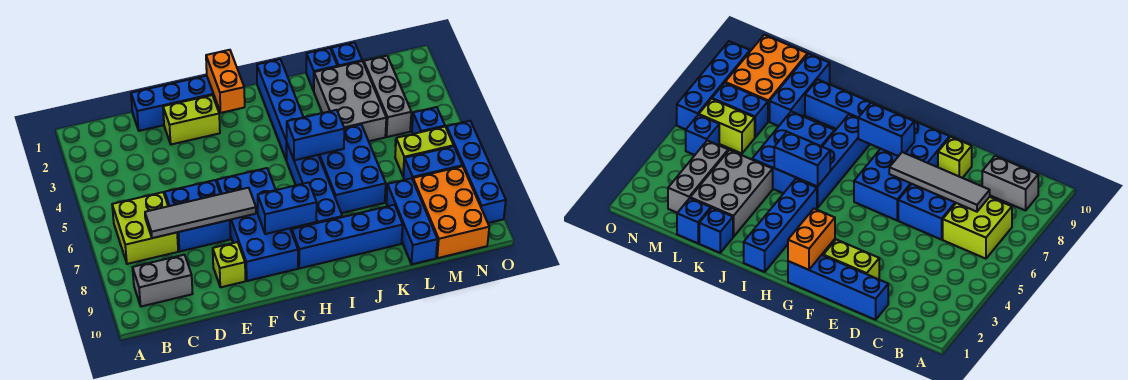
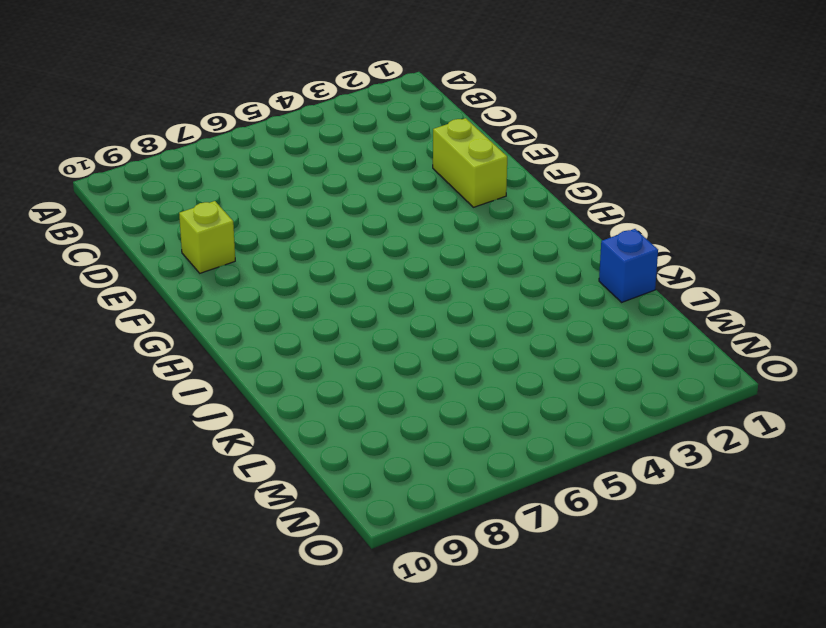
none -> lime brick B6:C7 level 1
none -> grey brick B9:C9 level 1
none -> blue brick D1:G1 level 1

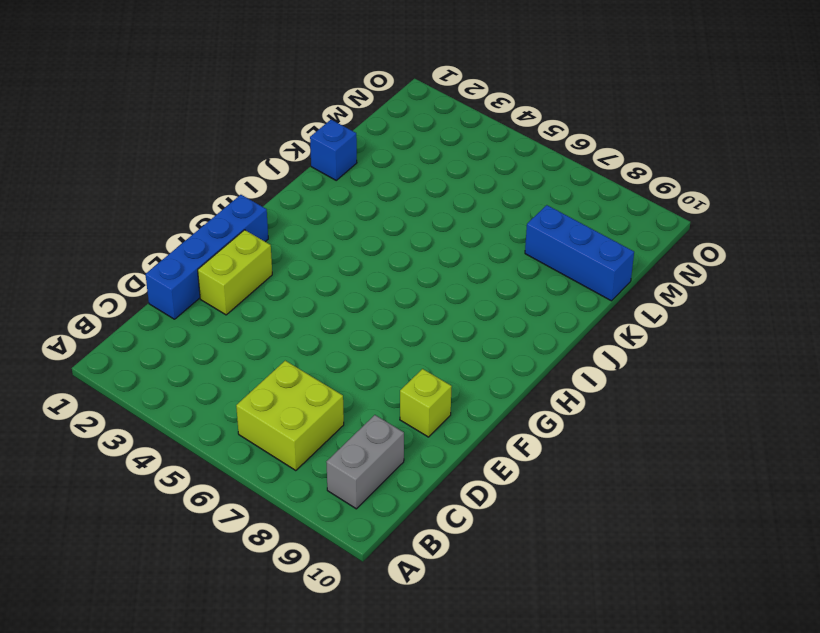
none -> blue brick D6:E7 level 1
none -> blue brick F6:G9 level 1
none -> blue brick H9:K9 level 1

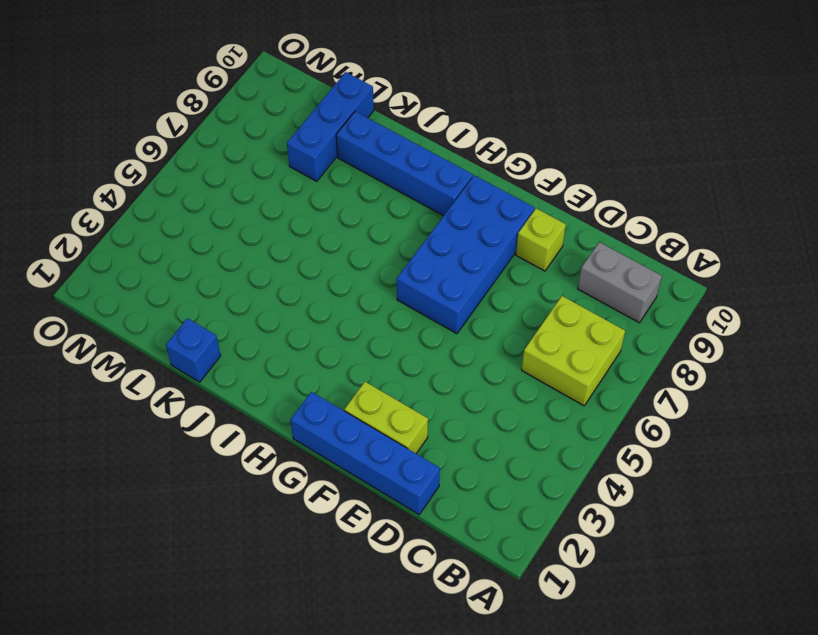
none -> blue brick D6:E7 level 1
none -> blue brick I1:I4 level 1
none -> blue brick I5:I8 level 1

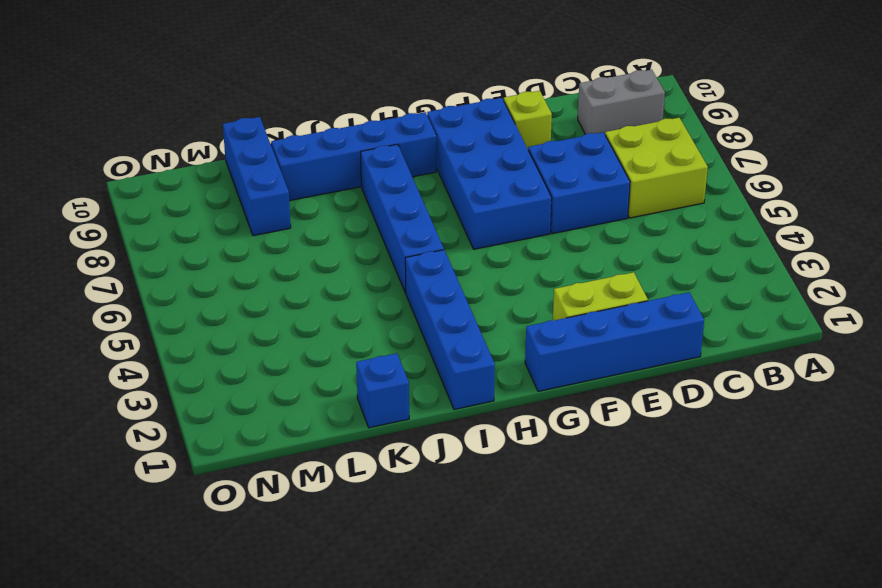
none -> blue brick J5:K7 level 1
none -> grey brick K2:L4 level 1
none -> blue brick L1 level 1

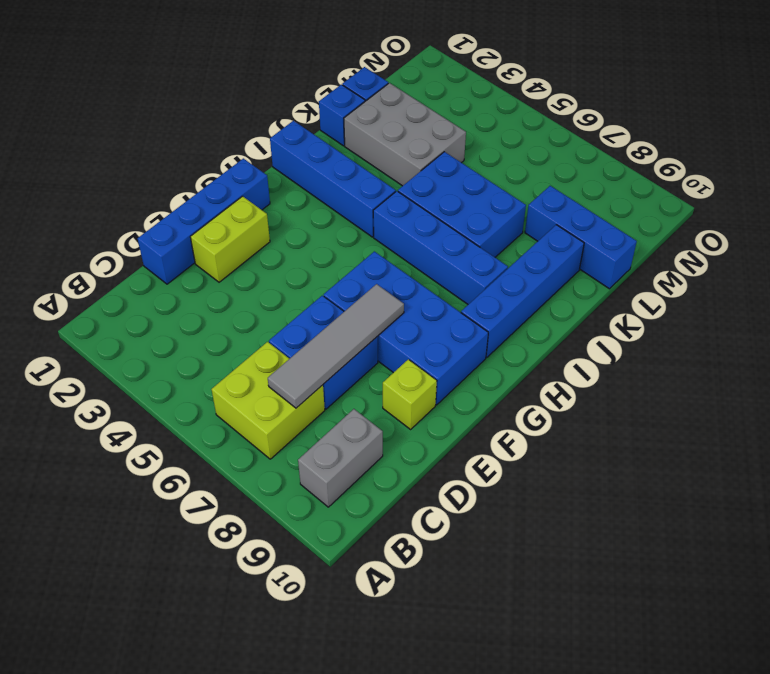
none -> grey brick M2:M4 level 1
none -> lime brick M6:N6 level 1
none -> blue brick M7:N7 level 1

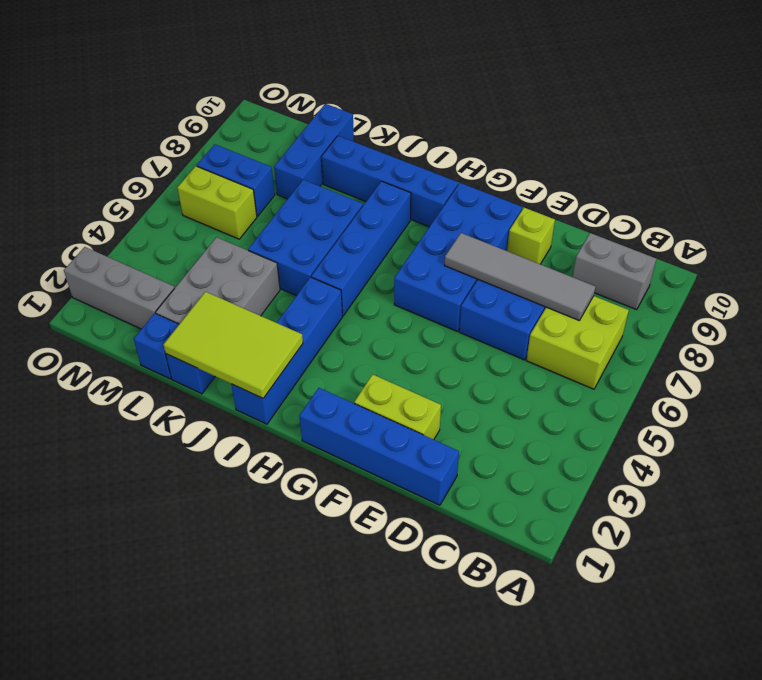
lime tile I1:K2 level 2 -> none
grey brick M2:O2 level 1 -> grey brick M2:M4 level 1
none -> orange brick M8:N10 level 1
none -> blue brick N5 level 1
none -> blue brick O6:O9 level 1

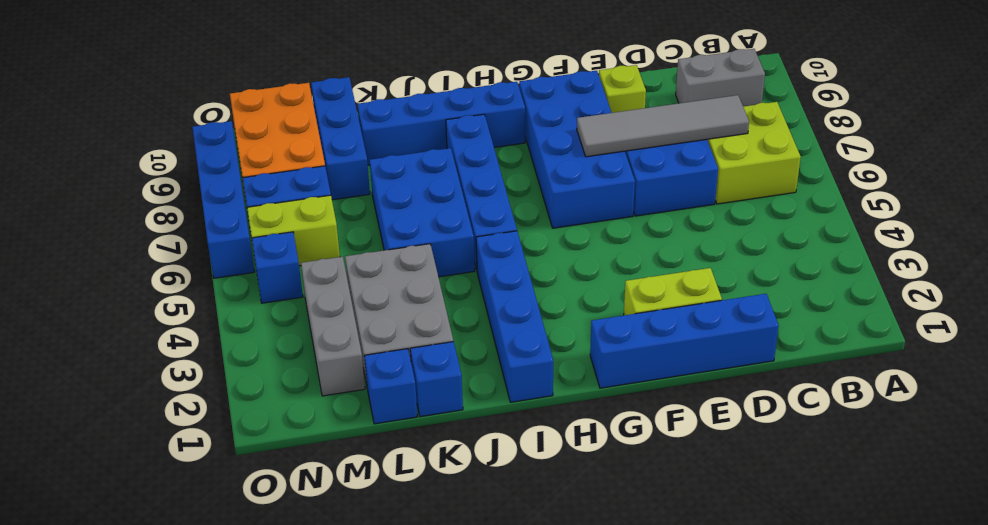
none -> orange brick G1:G2 level 2
none -> blue brick G8:H8 level 2
none -> blue brick I5:J5 level 2

